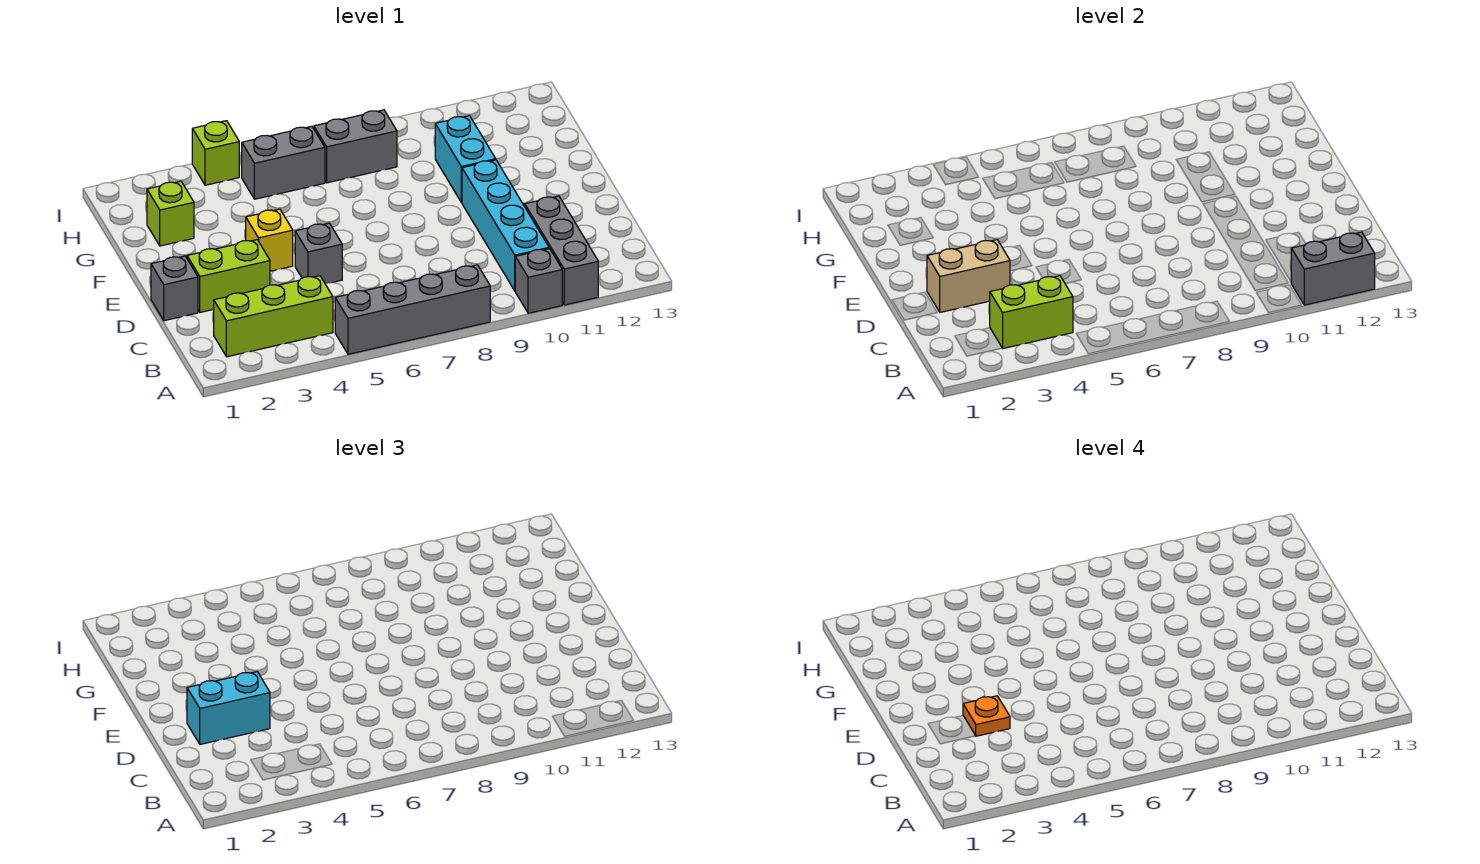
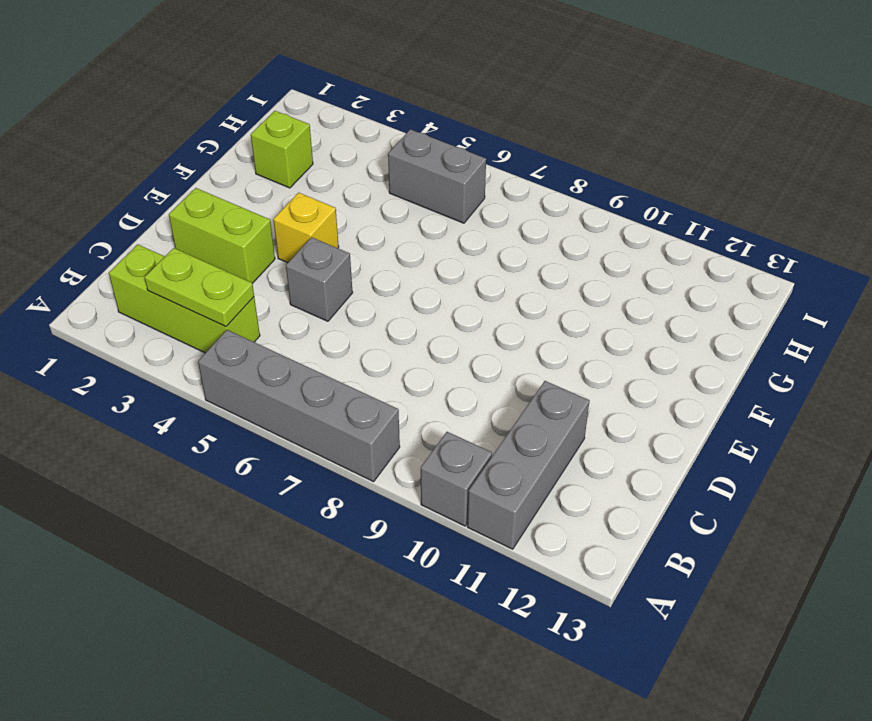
lime plate B3:B4 level 2 -> lime brick B3:B4 level 2
none -> cyan brick B10:E10 level 1
none -> grey brick D1 level 1
none -> cyan brick F10:G10 level 1

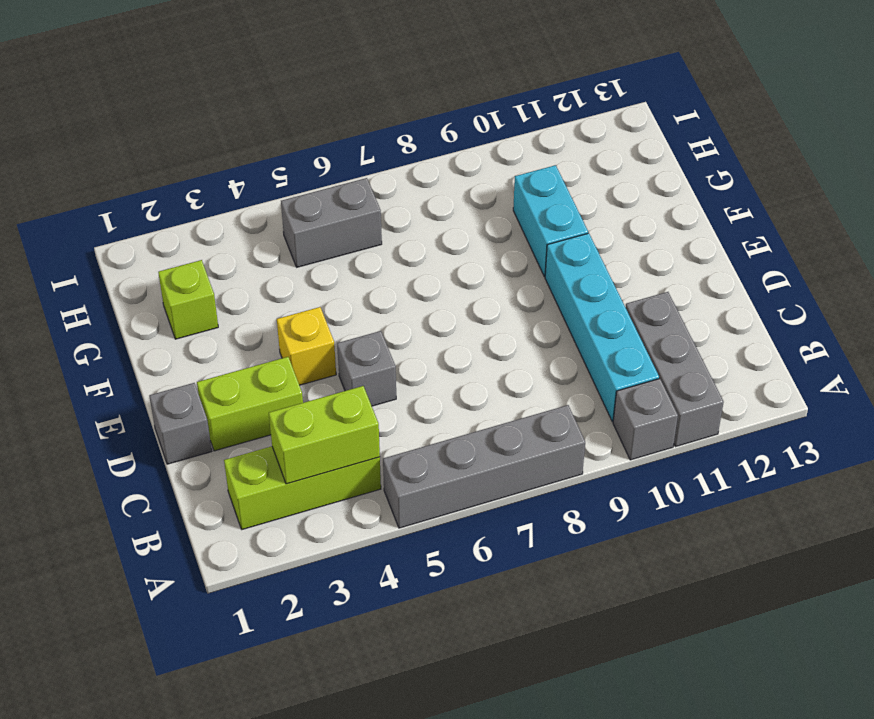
none -> grey brick H7:H8 level 1
none -> lime brick I4 level 1
none -> grey brick A11:A12 level 2

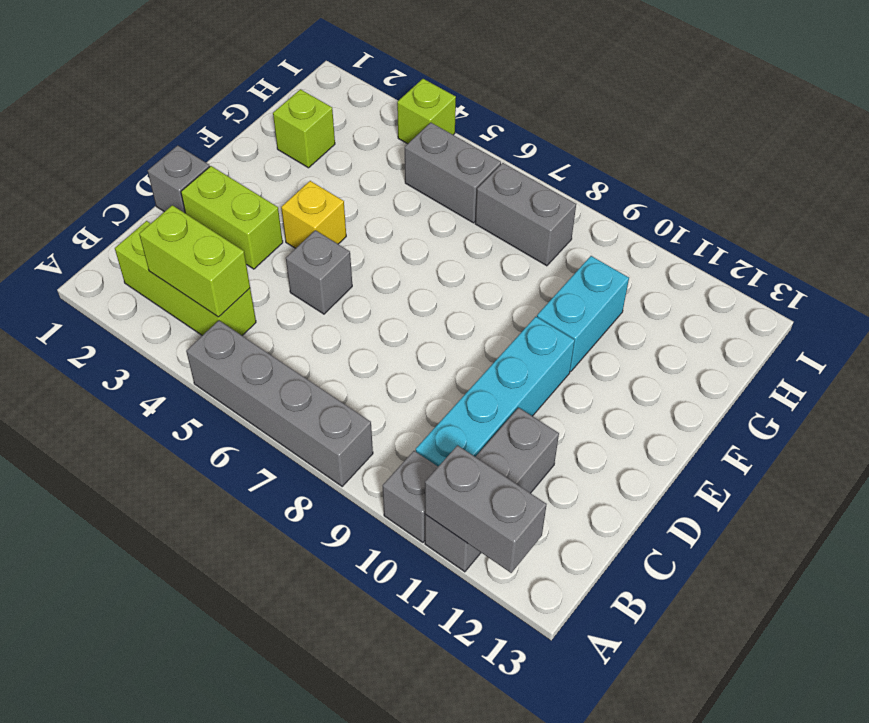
none -> tan brick D2:D3 level 2
none -> cyan brick D2:D3 level 3
none -> orange plate D3 level 4

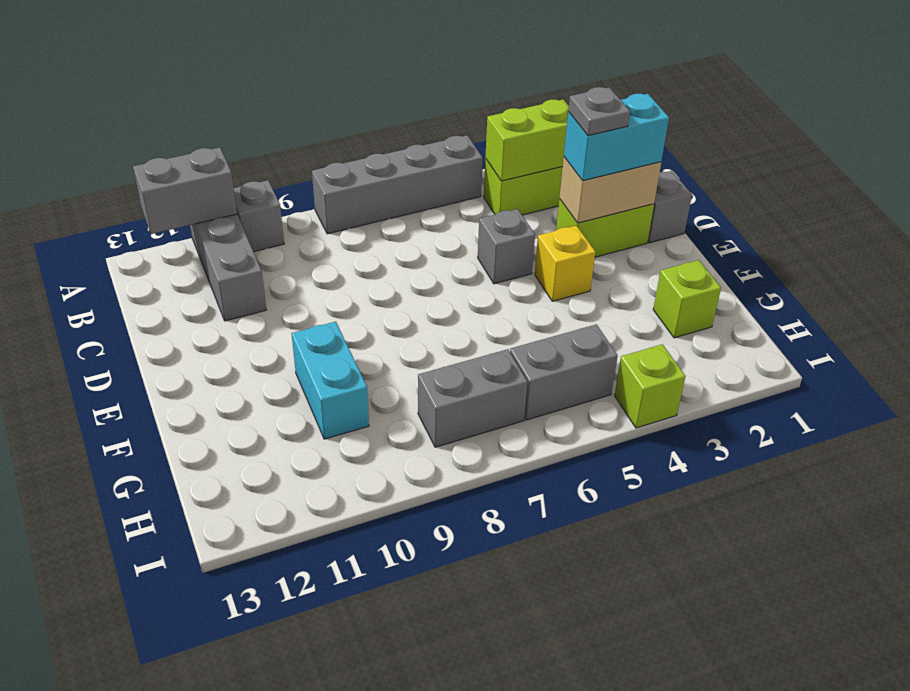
grey plate D3 level 4 -> orange plate D3 level 4
none -> cyan brick B10:E10 level 1

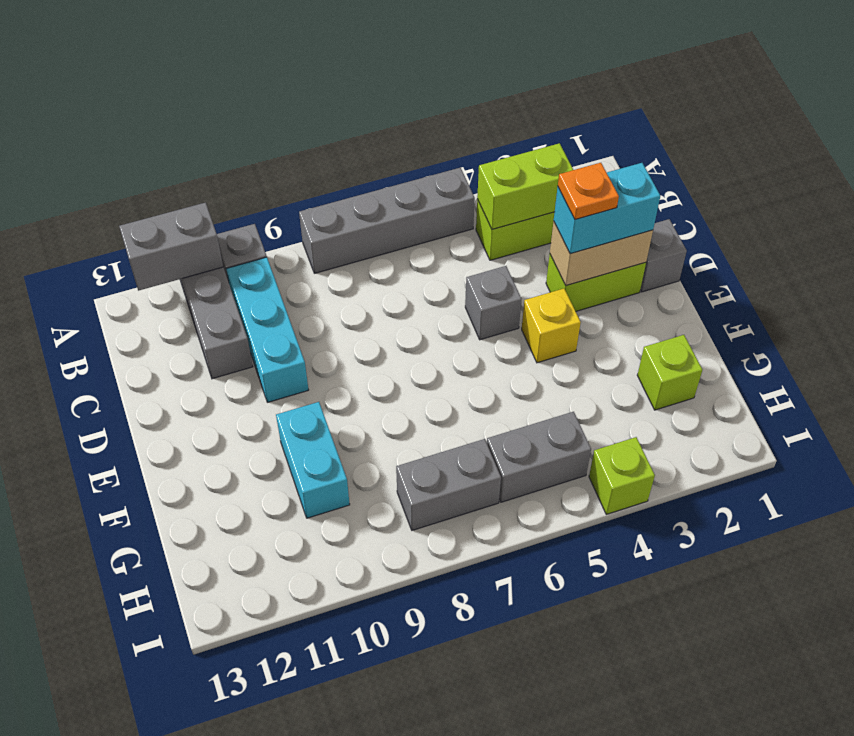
cyan brick B10:D10 level 1 -> cyan brick B10:E10 level 1

